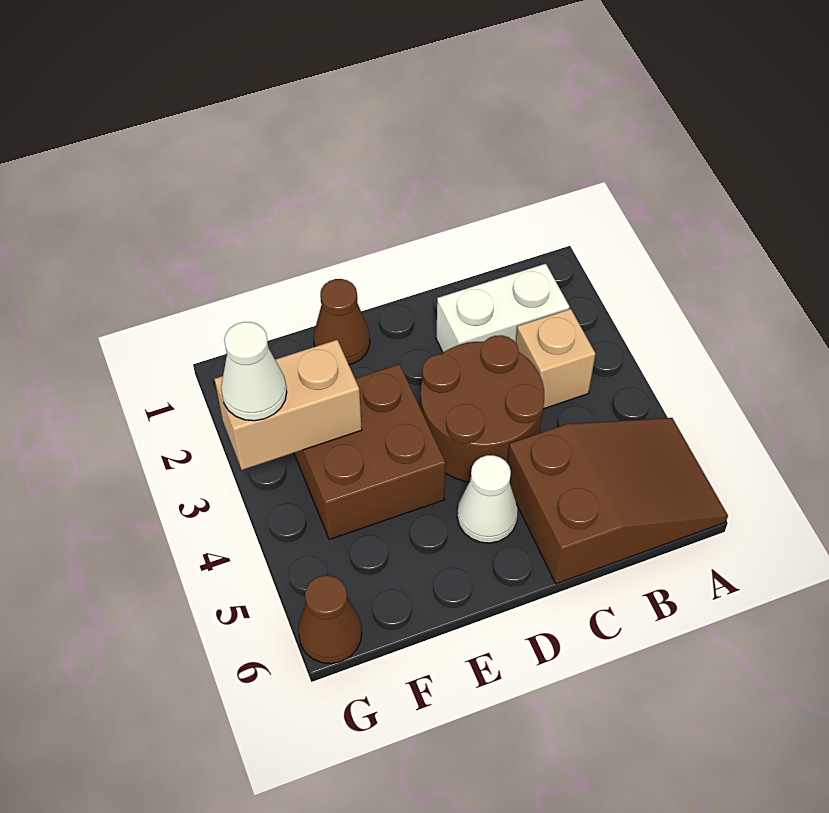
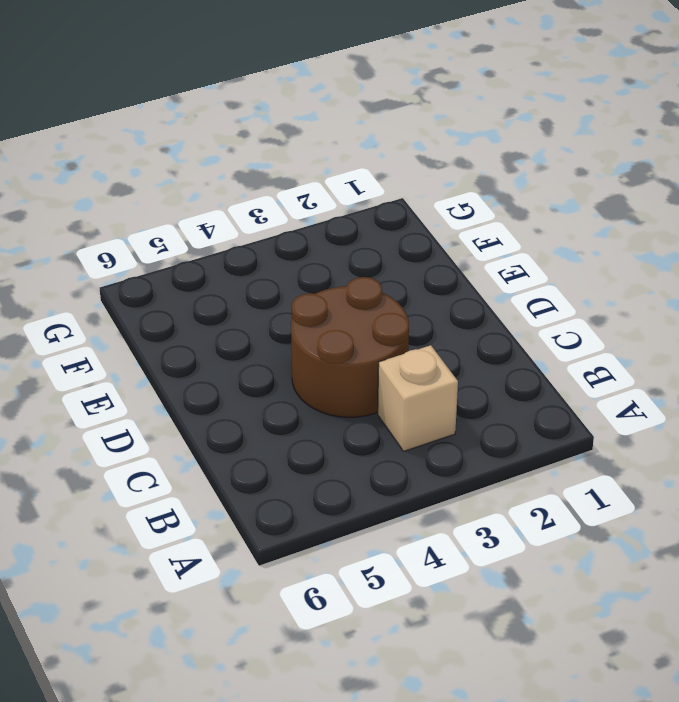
none -> brown slope A5:C6 level 1 top C
none -> white brick B2:C2 level 1

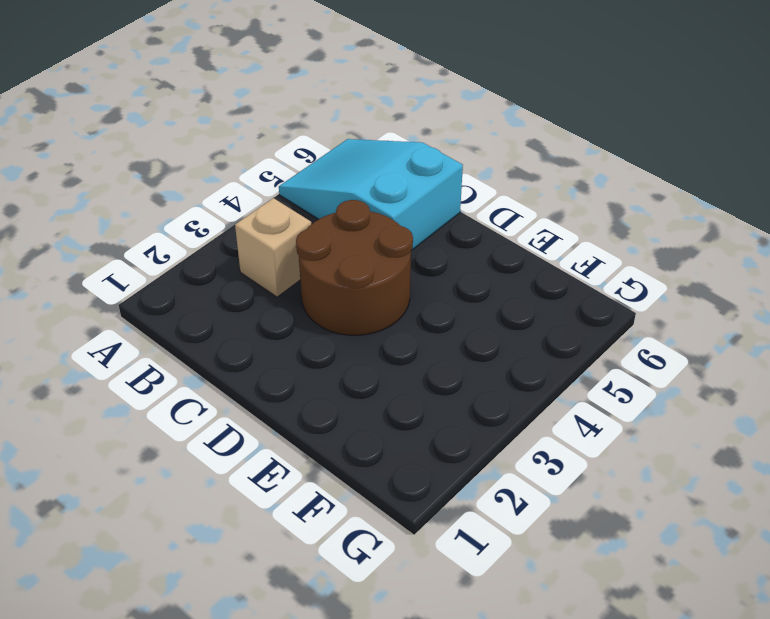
cyan slope A5:C6 level 1 top C -> brown slope A5:C6 level 1 top C
none -> white brick B2:C2 level 1
none -> white cone D5 level 1

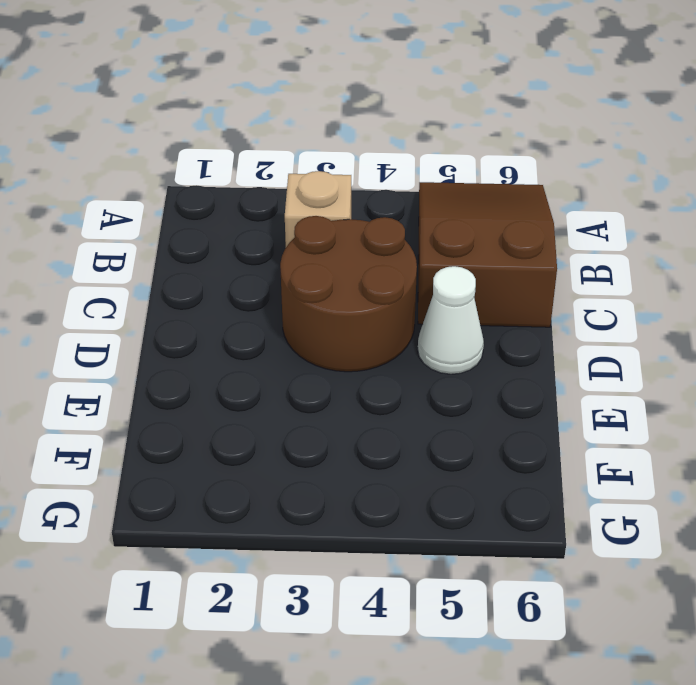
none -> white brick B2:C2 level 1
none -> brown cone E1 level 1

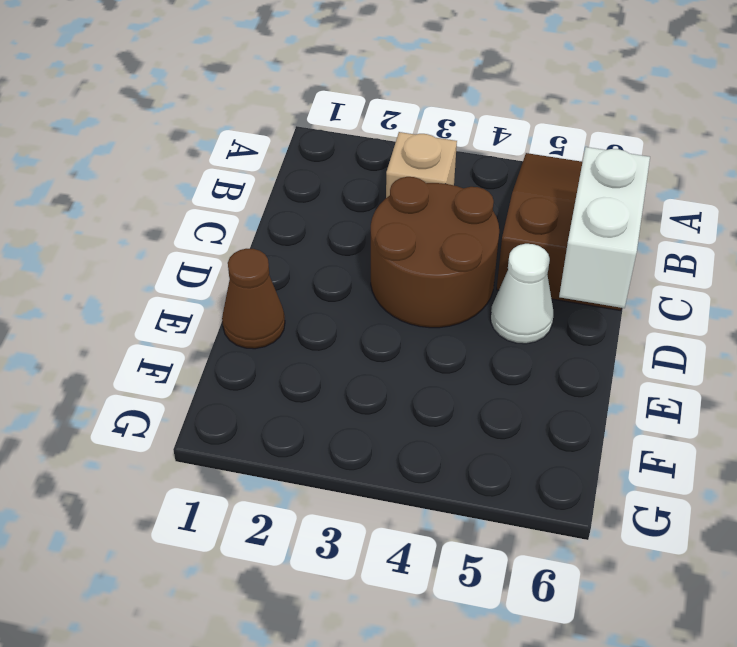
white brick C6:D6 level 2 -> white brick B2:C2 level 1
none -> brown brick E3:F4 level 1
none -> brown cone G6 level 1

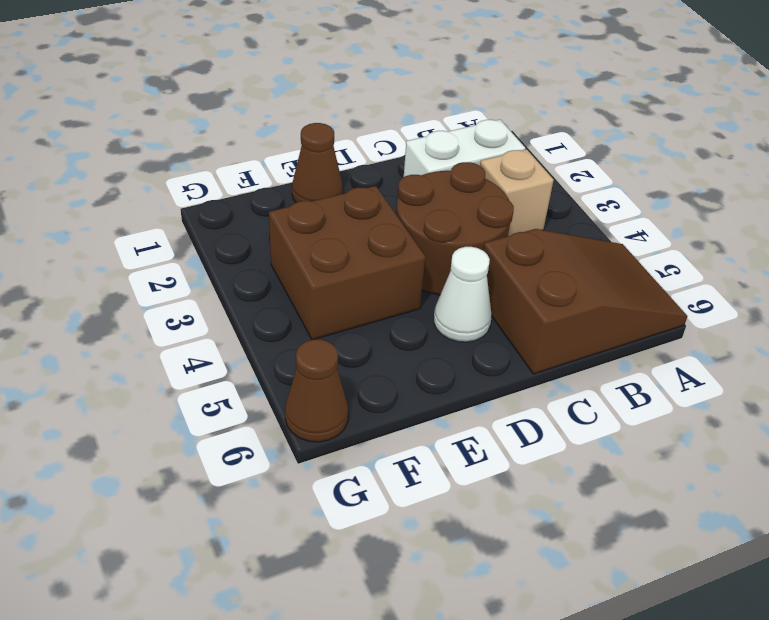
none -> tan brick F3:G3 level 2
none -> white cone G3 level 3

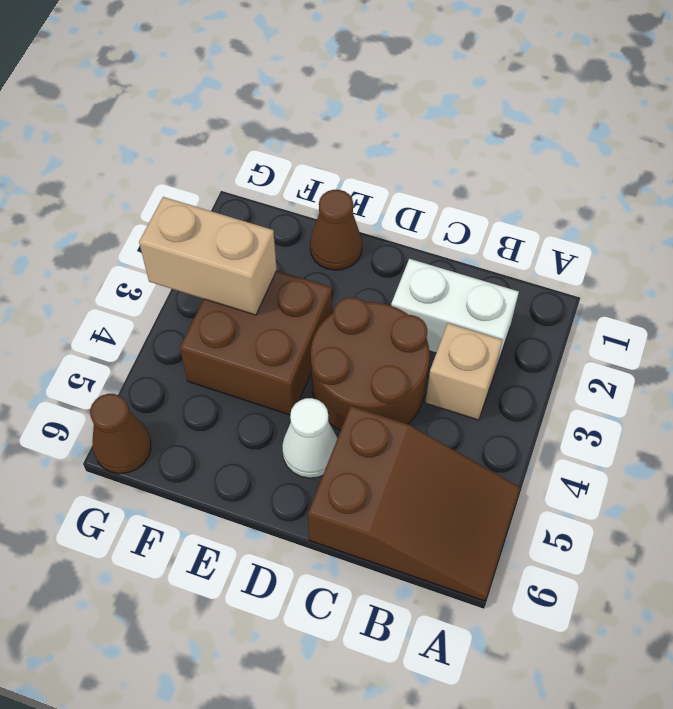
none -> white cone G3 level 3

